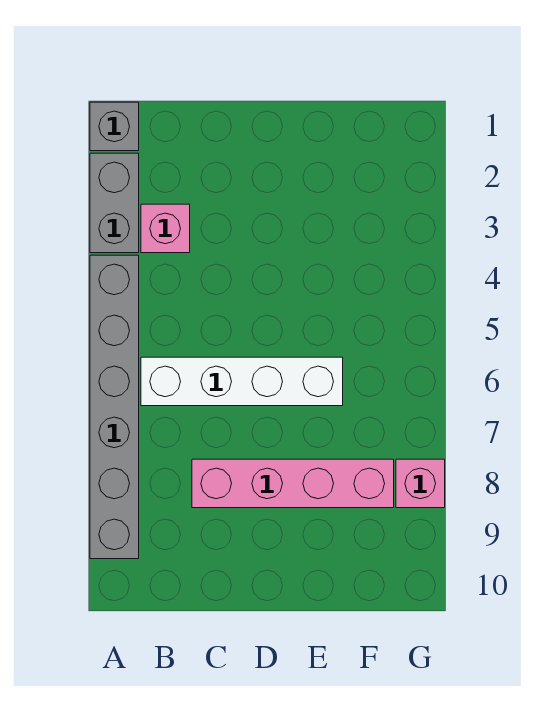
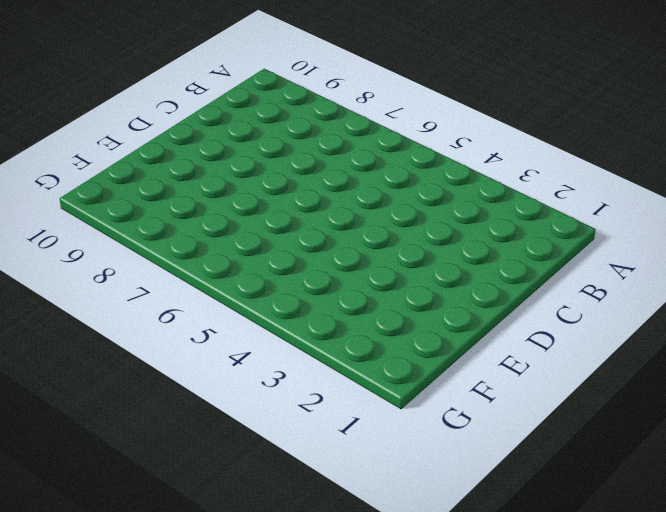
none -> grey brick A1 level 1
none -> grey brick A2:A3 level 1

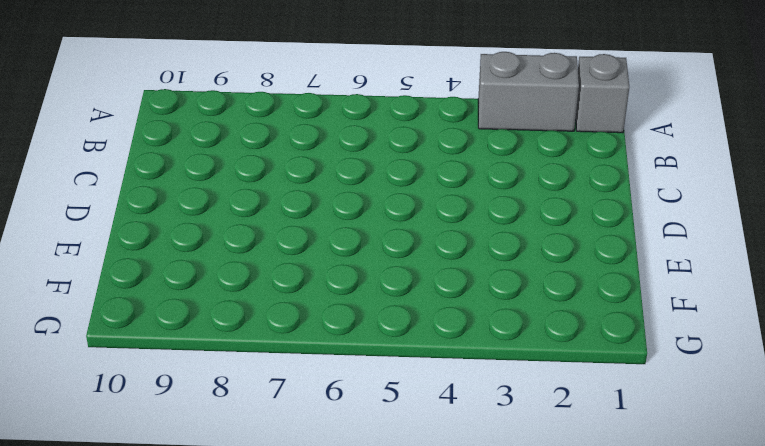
none -> grey brick A4:A9 level 1
none -> pink brick B3 level 1

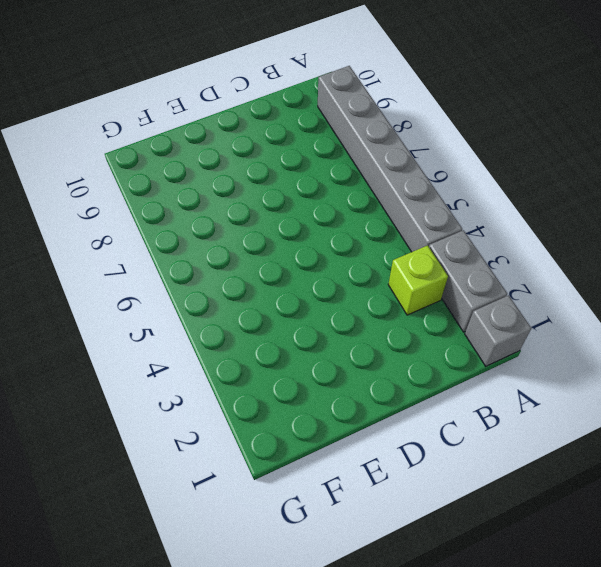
lime brick B3 level 1 -> pink brick B3 level 1
none -> white brick B6:E6 level 1
none -> pink brick C8:F8 level 1

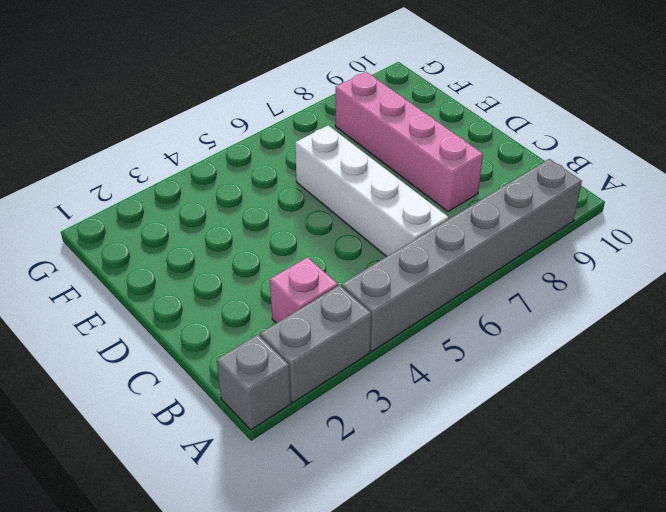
none -> pink brick G8 level 1

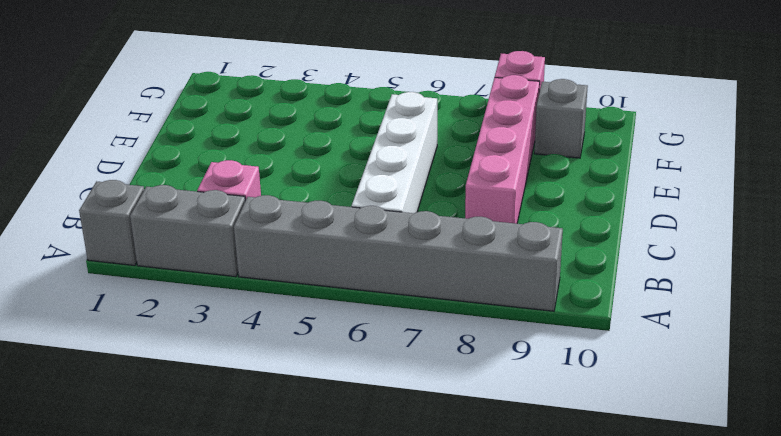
grey brick F9 level 1 -> none

